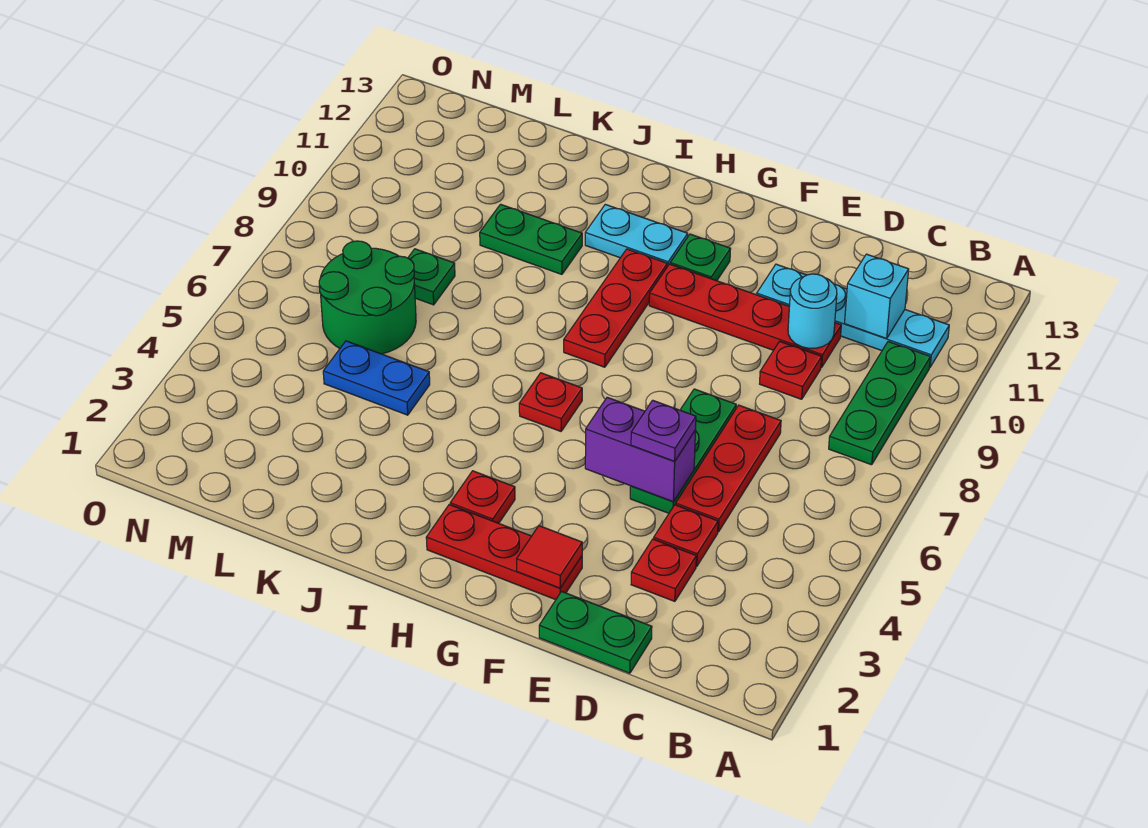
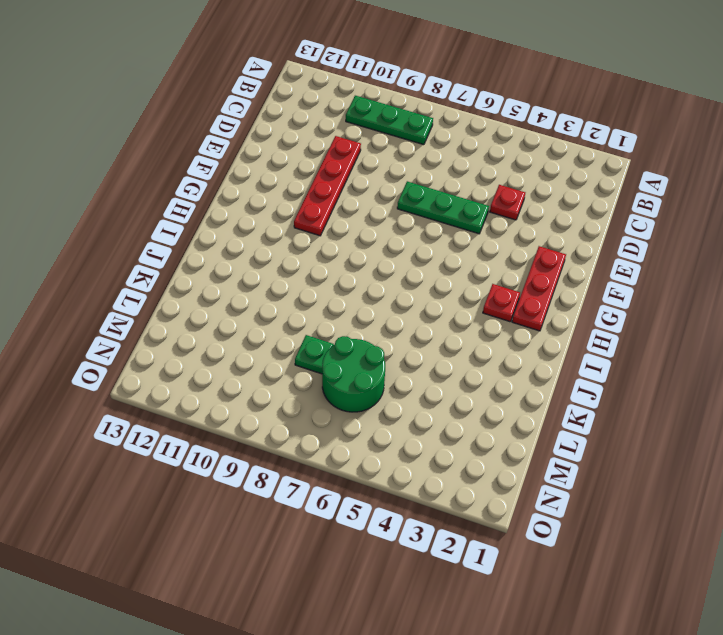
none -> cyan plate B11:E11 level 1
none -> green plate D1:E1 level 1
none -> red plate D3 level 1

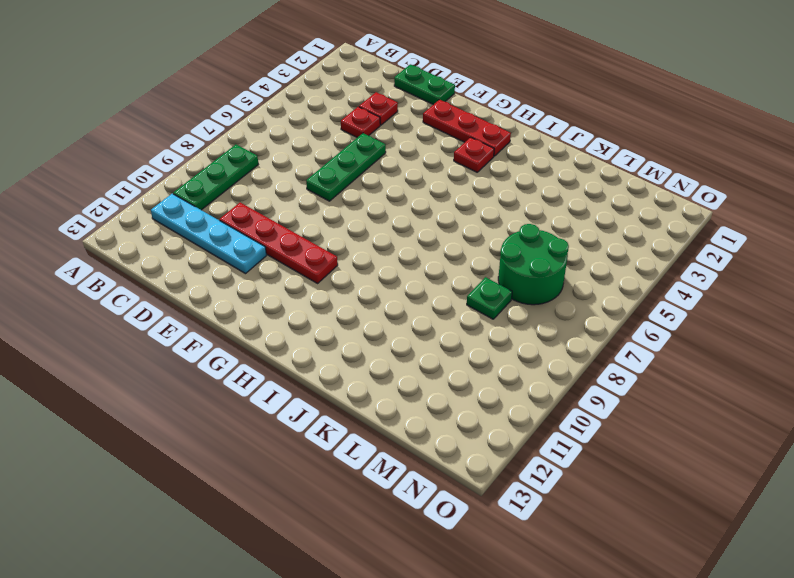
none -> red plate D5:D7 level 1
none -> red plate D9 level 1
none -> green plate G11 level 1

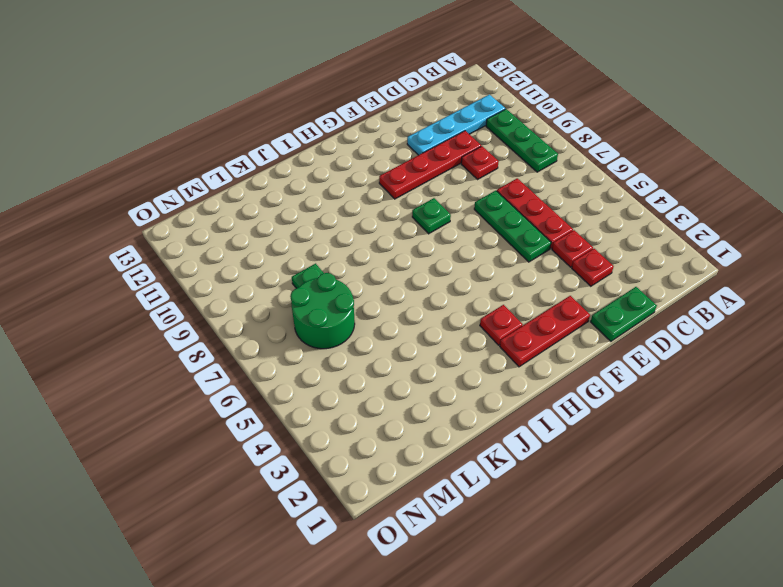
green plate G8 level 1 -> green plate G11 level 1
none -> red plate H6 level 1
none -> red plate H8:H10 level 1
none -> cyan plate H11:I11 level 1

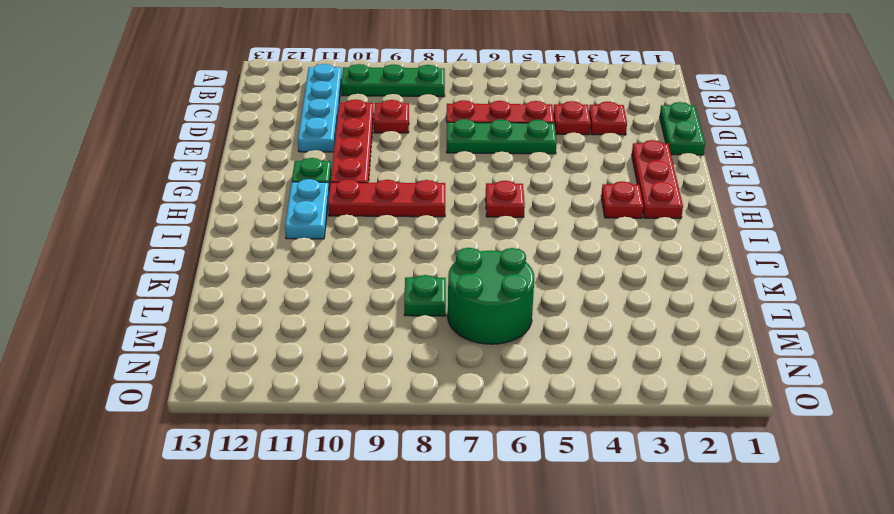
none -> green plate J10:K10 level 1
none -> blue plate K5:L5 level 1
none -> cyan brick C11 level 2

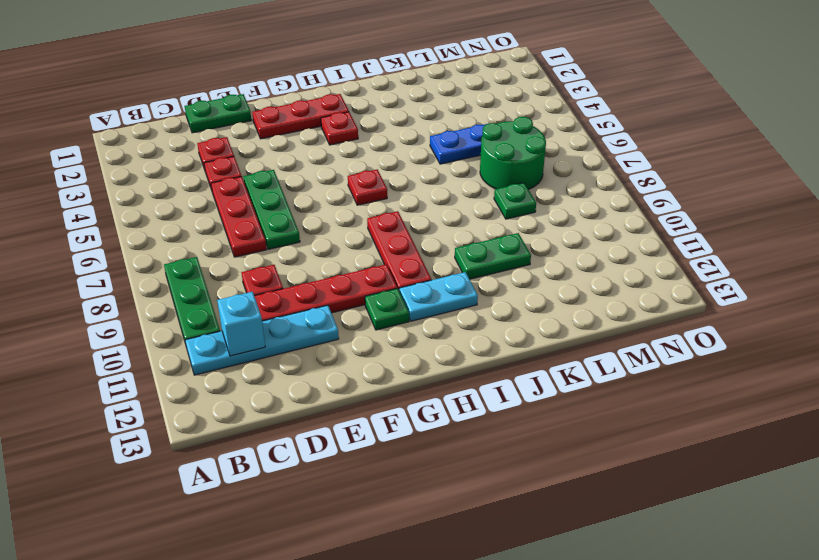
none -> cyan round brick D10 level 2
none -> purple brick E5:F5 level 2
none -> red tile F2 level 2

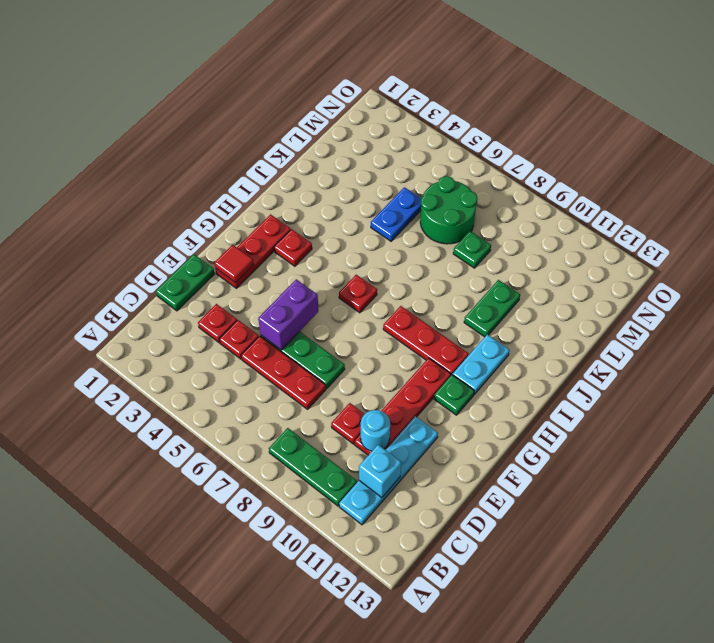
none -> purple plate E5 level 3

